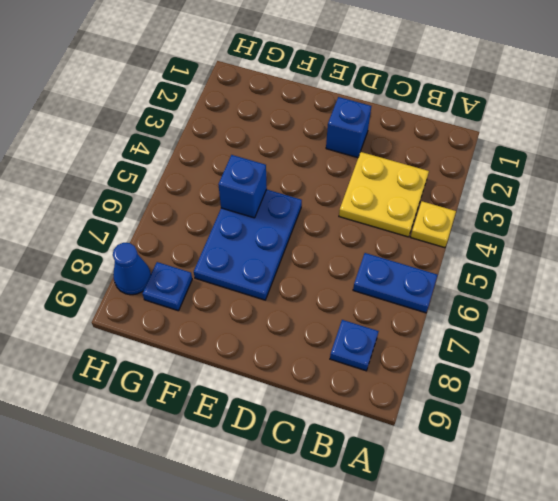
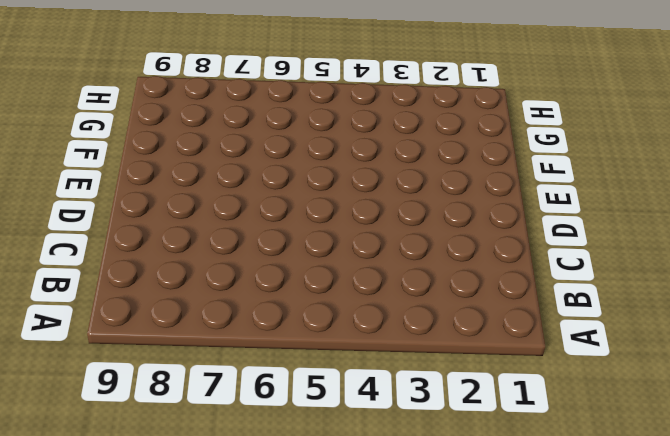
none -> yellow plate A4 level 1
none -> blue plate A6:B6 level 1

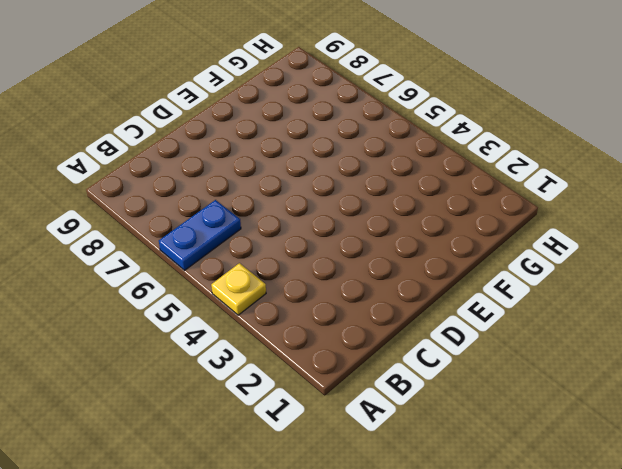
none -> yellow plate B3:C4 level 1
none -> blue plate B8 level 1

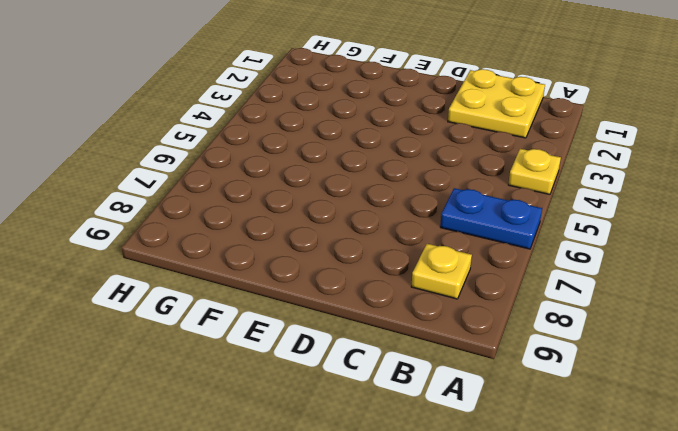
yellow plate B1:C2 level 1 -> yellow plate B3:C4 level 1
yellow plate B8 level 1 -> blue plate B8 level 1
none -> blue brick D2 level 1
none -> blue plate E5:F7 level 1

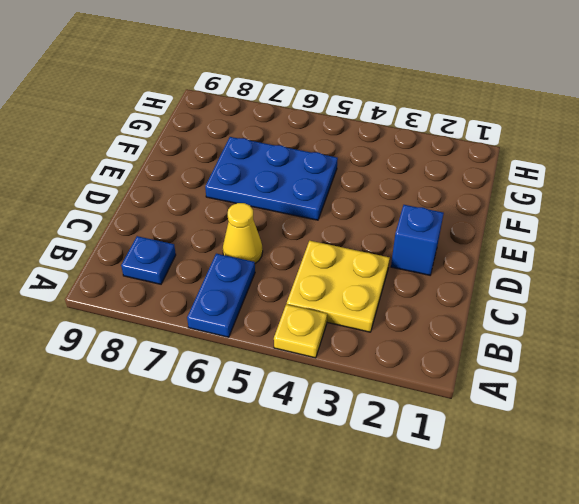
yellow cone C6 level 1 -> none
none -> blue plate G8 level 1
none -> blue cone H8 level 1

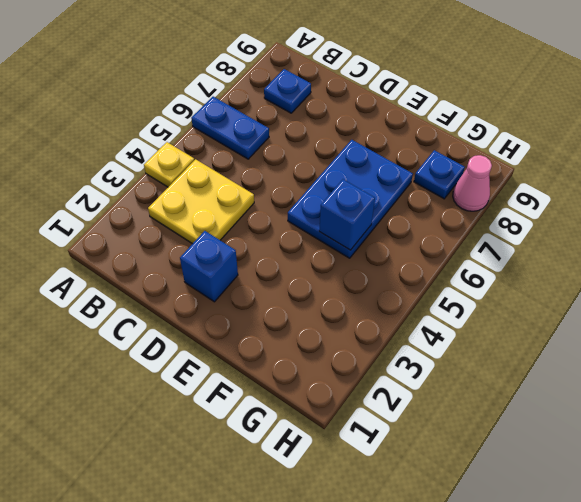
pink cone H8 level 1 -> blue cone H8 level 1

